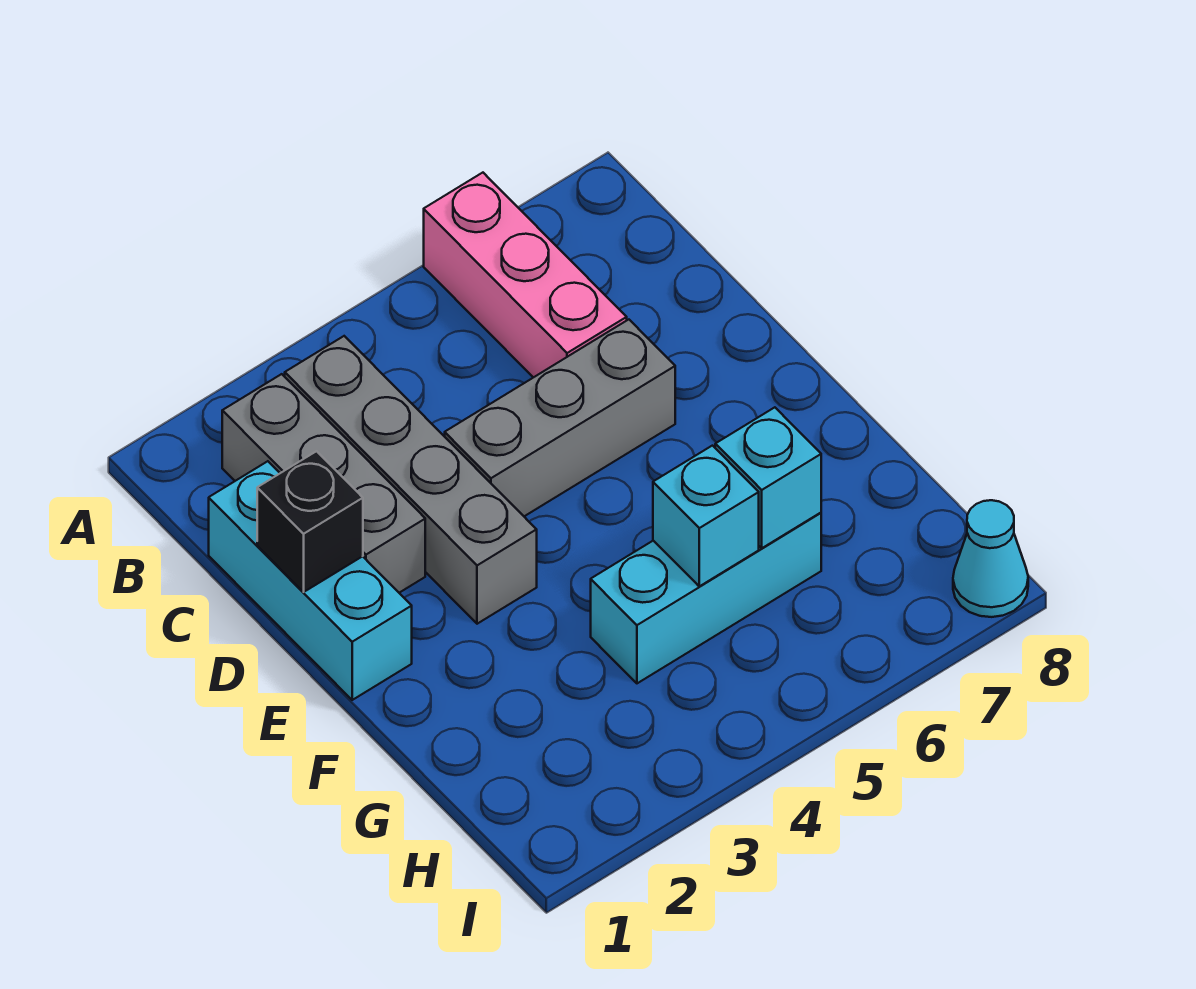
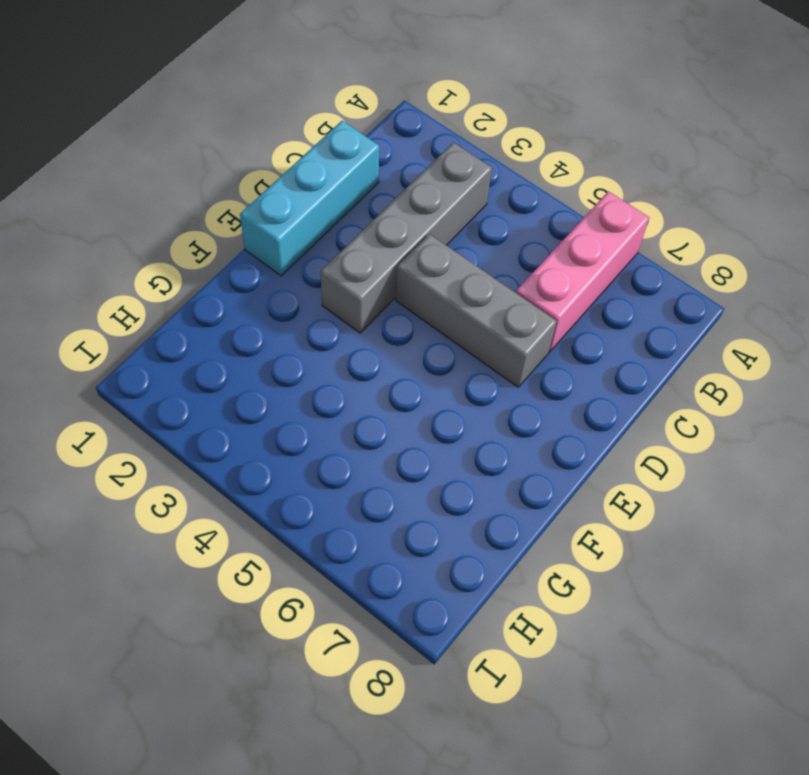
none -> grey brick B2:D2 level 1
none -> cyan brick G4:G6 level 1

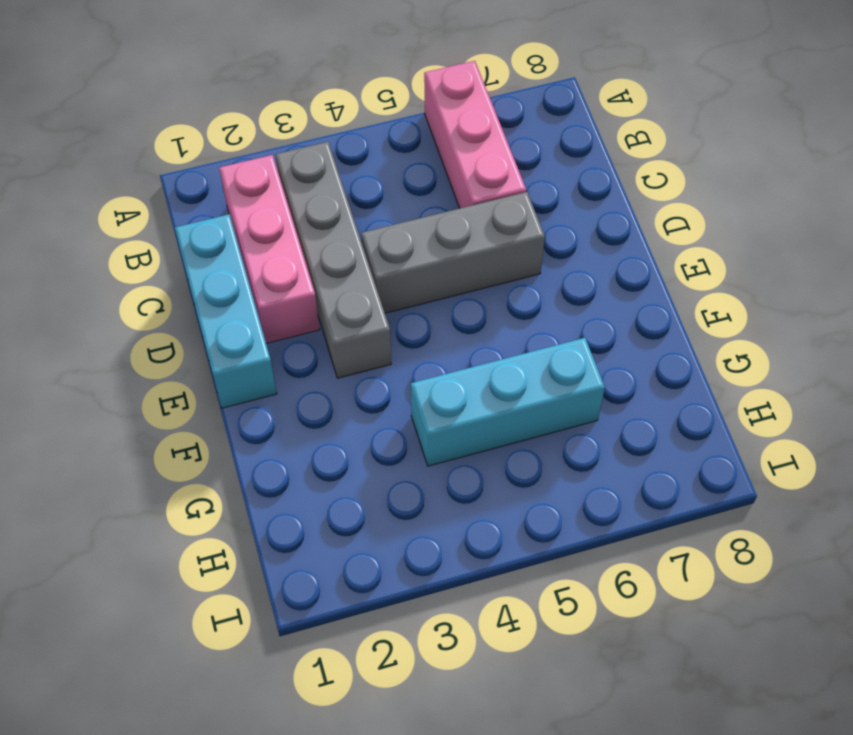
pink brick B2:D2 level 1 -> grey brick B2:D2 level 1
none -> cyan cone I8 level 1
none -> black brick D1 level 2

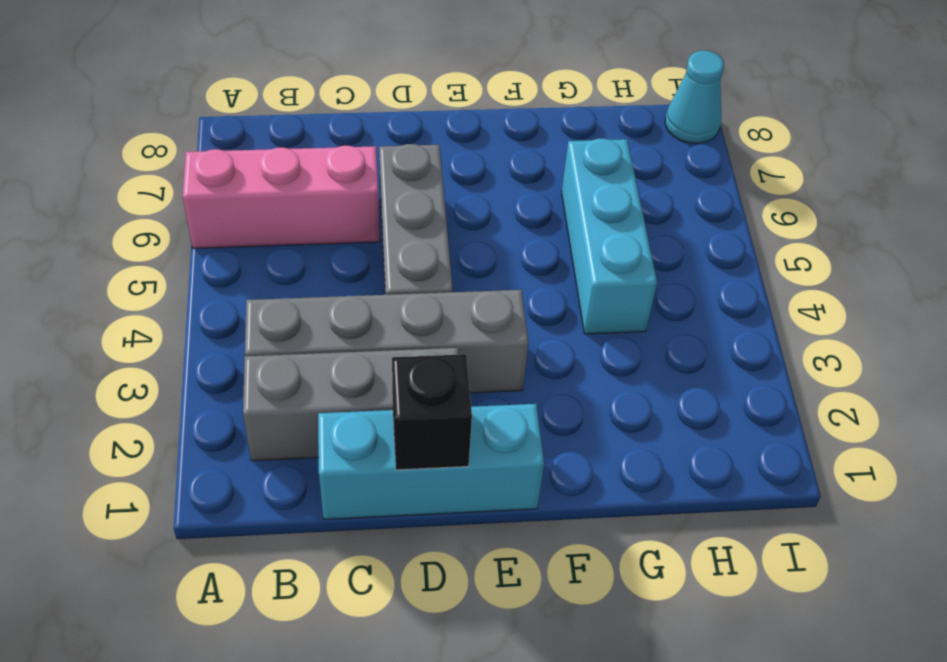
none -> cyan brick G5 level 2
none -> cyan brick G6 level 2

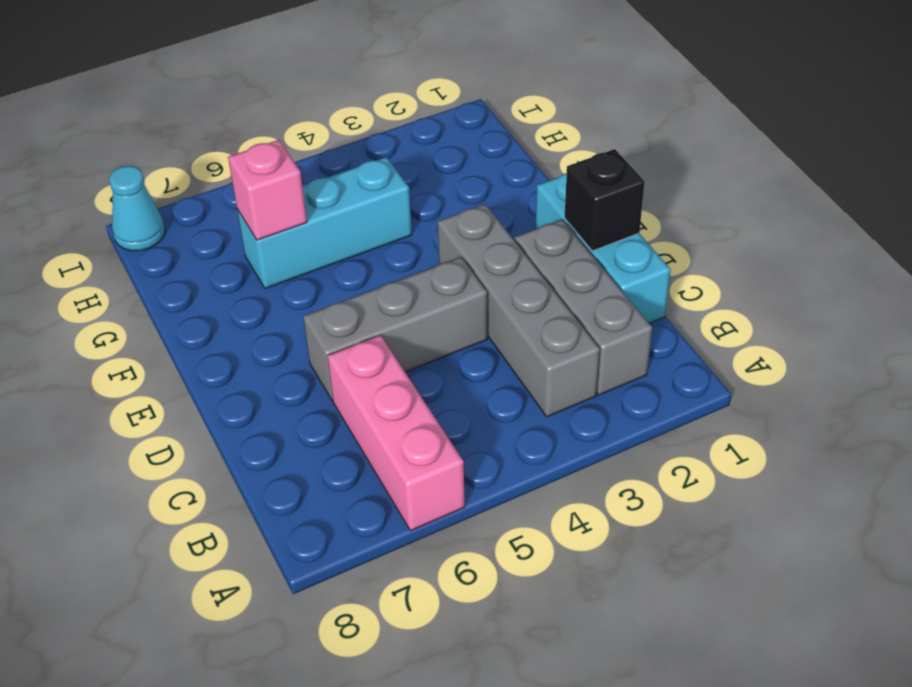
pink brick G6 level 2 -> cyan brick G6 level 2
none -> cyan brick G5 level 2

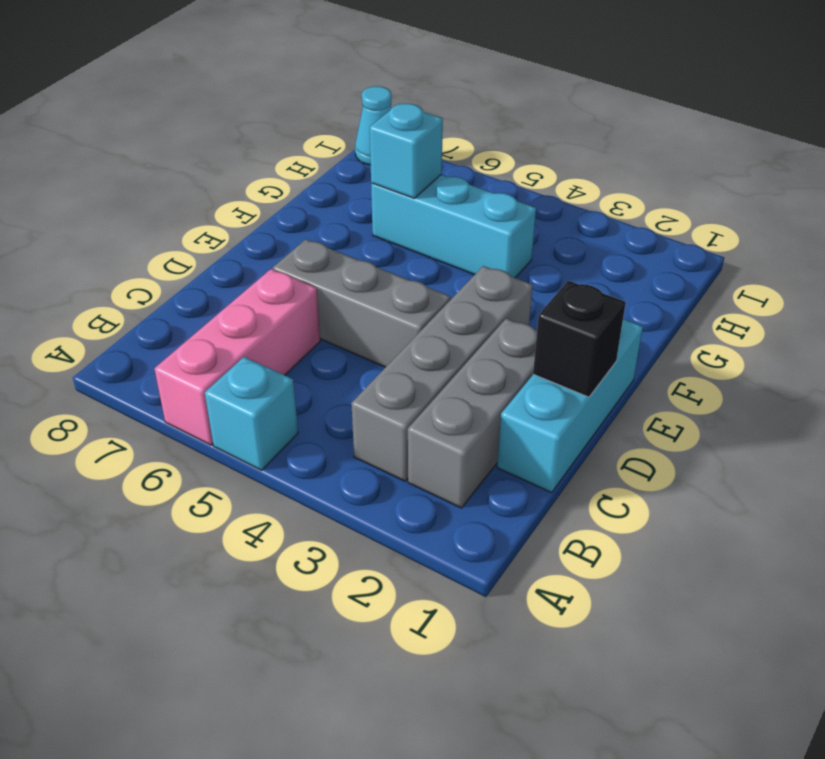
cyan brick A5 level 1 -> cyan brick G5 level 2

